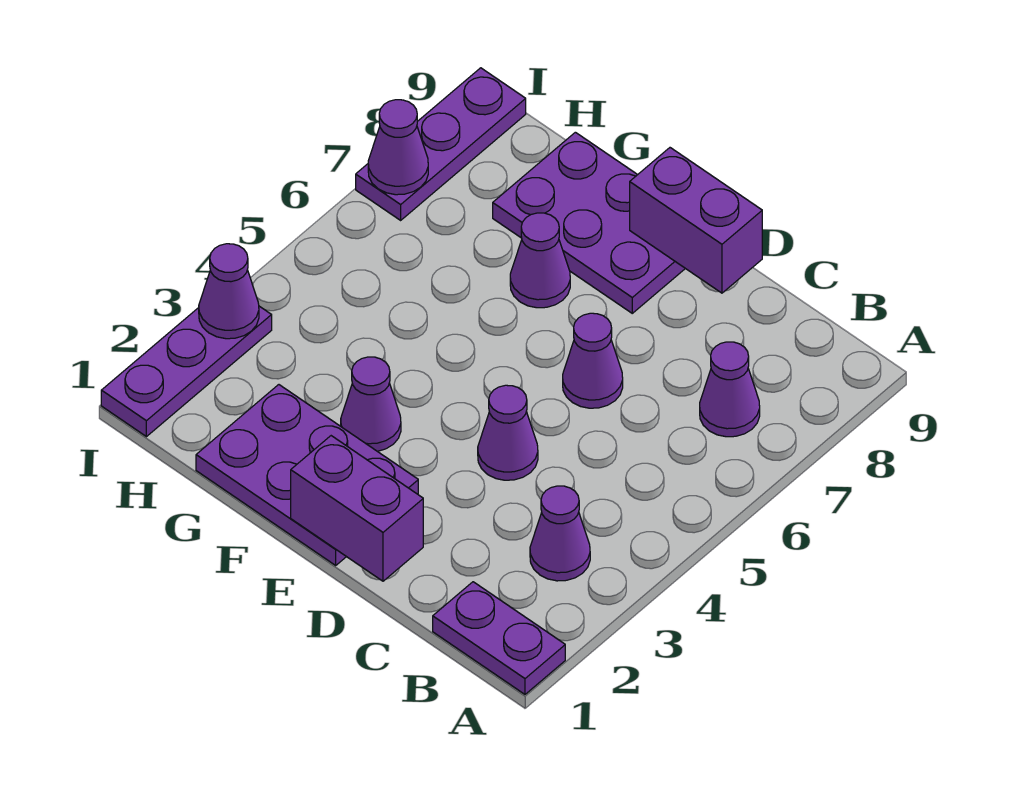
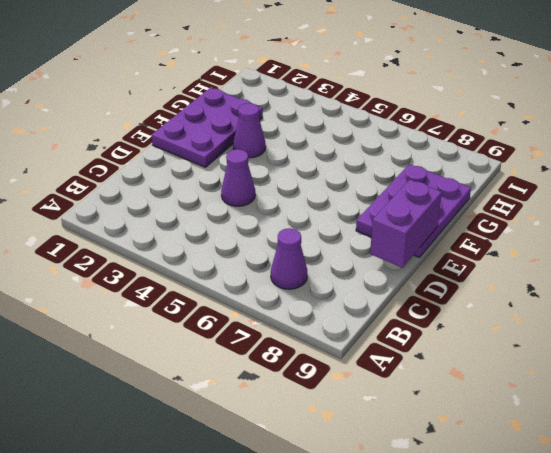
none -> purple plate A1:B1 level 1
none -> purple cone B3 level 1
none -> purple cone D6 level 1

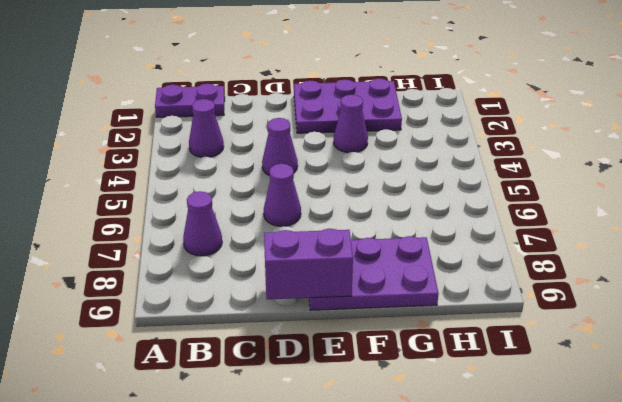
none -> purple cone F7 level 1
none -> purple plate I1:I3 level 1
none -> purple plate I7:I9 level 1

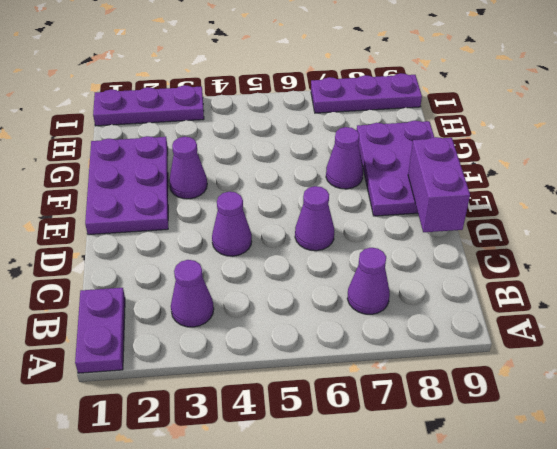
none -> purple brick D1:E1 level 2
none -> purple cone I3 level 2
none -> purple cone I7 level 2

